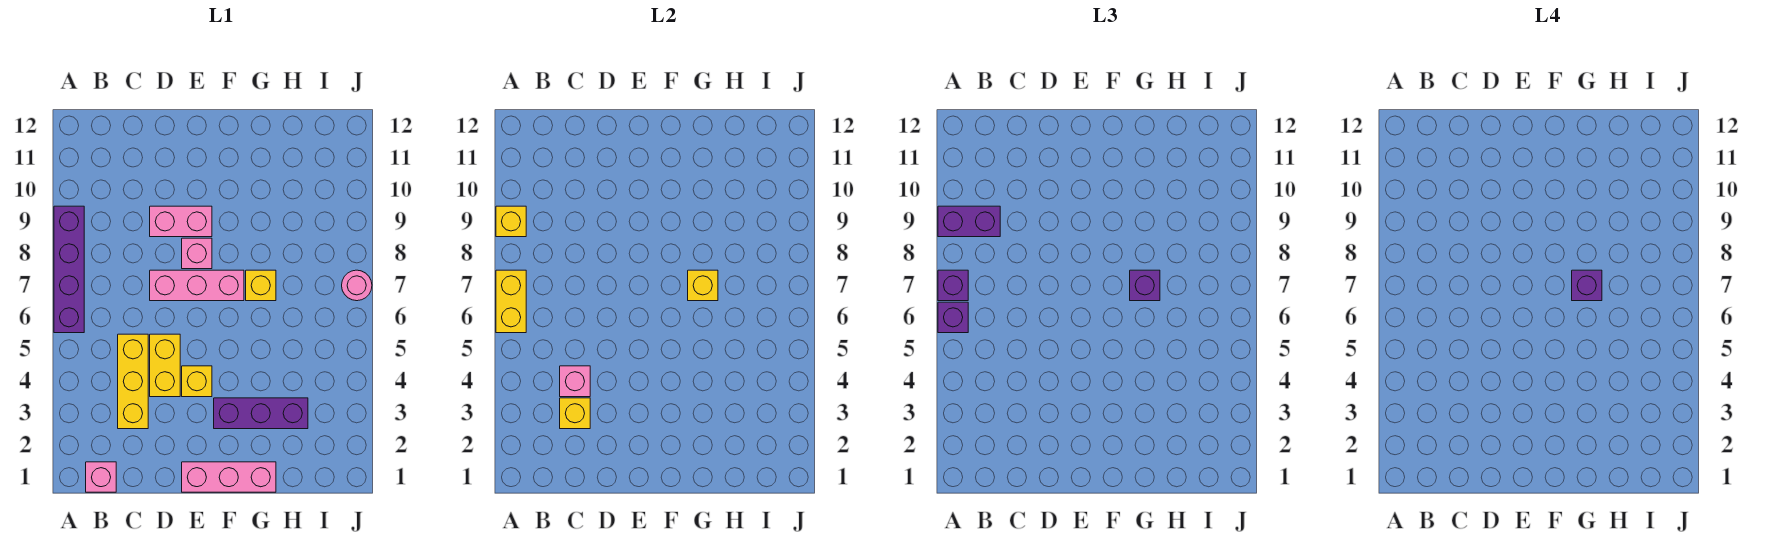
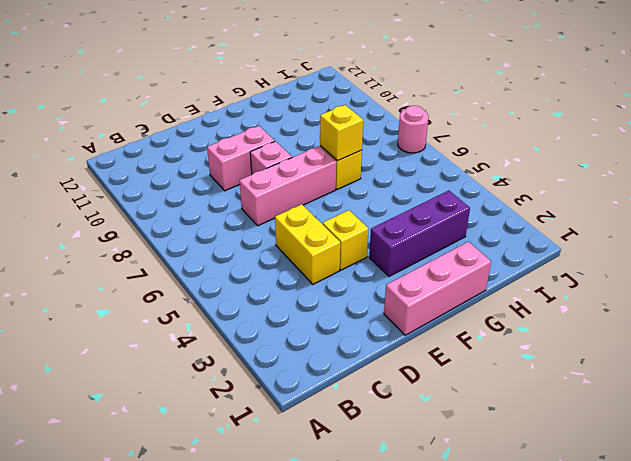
none -> purple brick A6:A9 level 1
none -> pink brick B1 level 1
none -> yellow brick C3:C5 level 1

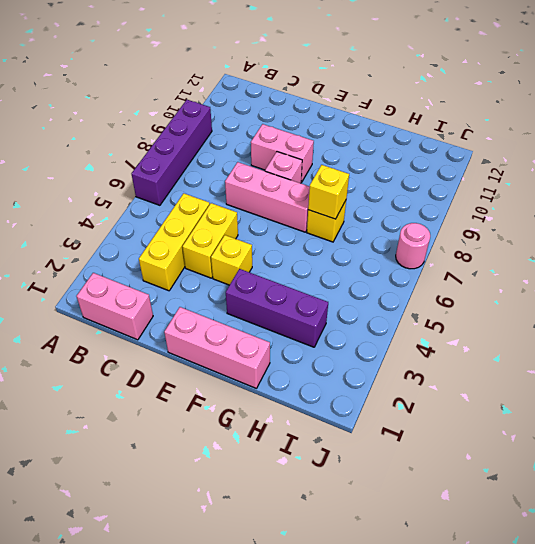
pink brick B1:C1 level 1 -> pink brick B1 level 1
none -> yellow brick A6:A7 level 2
none -> yellow brick A9 level 2
none -> yellow brick C3 level 2

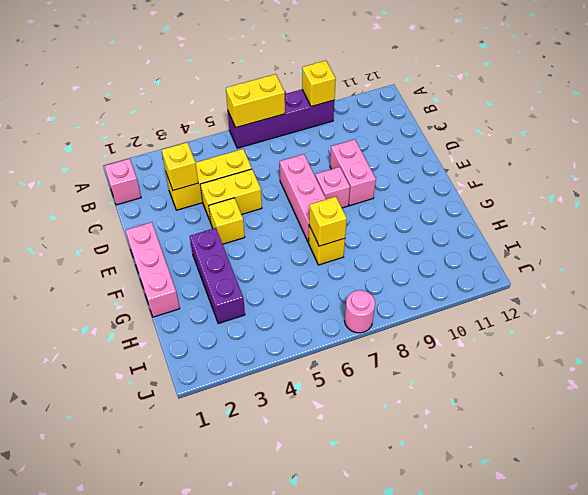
none -> pink brick C4 level 2
none -> purple brick A6 level 3
none -> purple brick A7 level 3

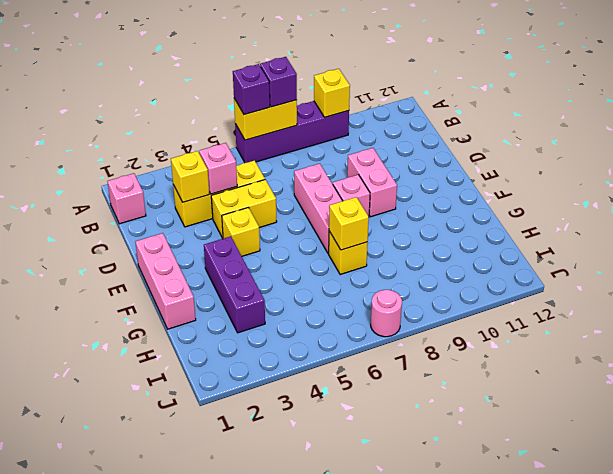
none -> purple brick A9:B9 level 3
none -> purple brick G7 level 3
none -> purple brick G7 level 4

